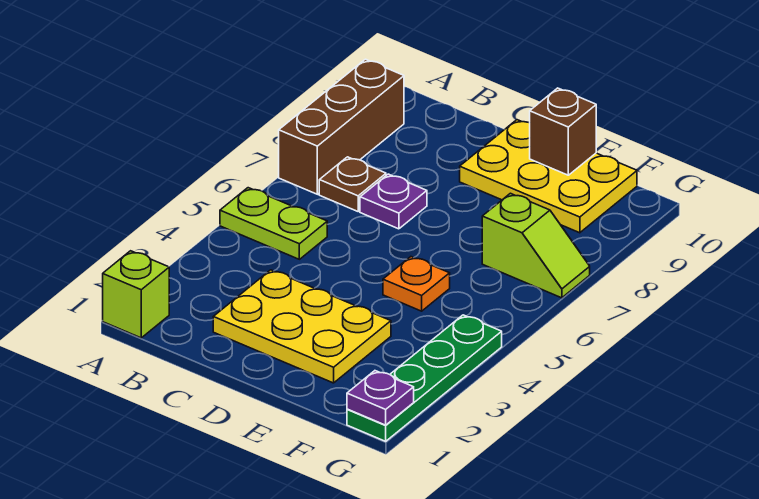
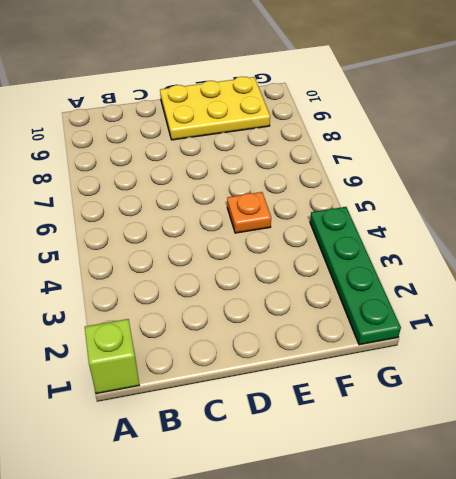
none -> lime plate A5:B5 level 1
none -> brown brick A7:A9 level 1
none -> brown plate B7 level 1

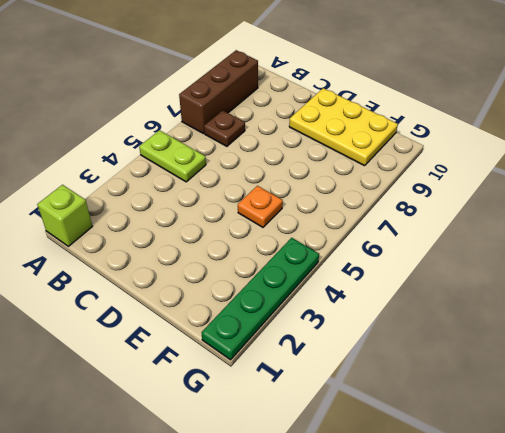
none -> yellow plate C2:E3 level 1
none -> purple plate C7 level 1
none -> lime slope F7:G7 level 1 top F

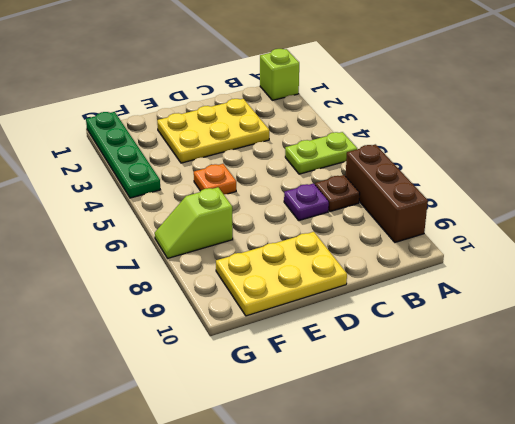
none -> brown brick E10 level 2
none -> purple plate G1 level 2

